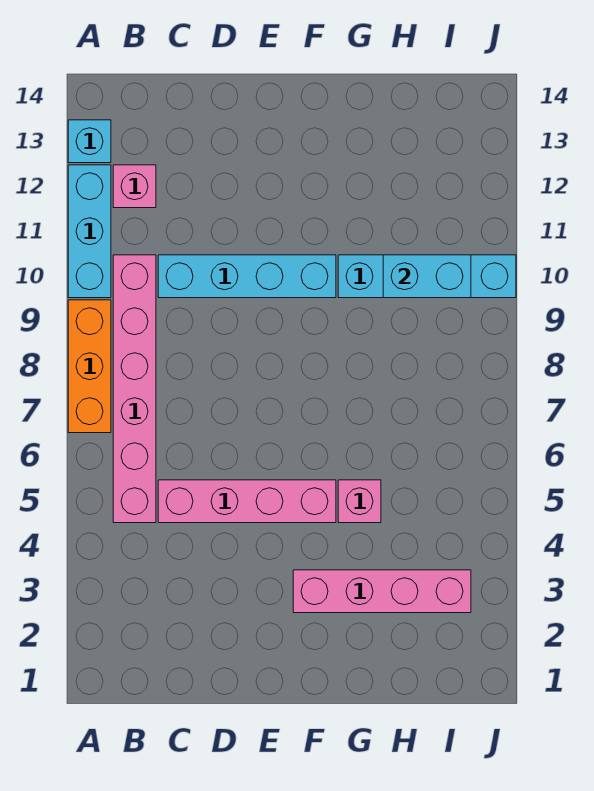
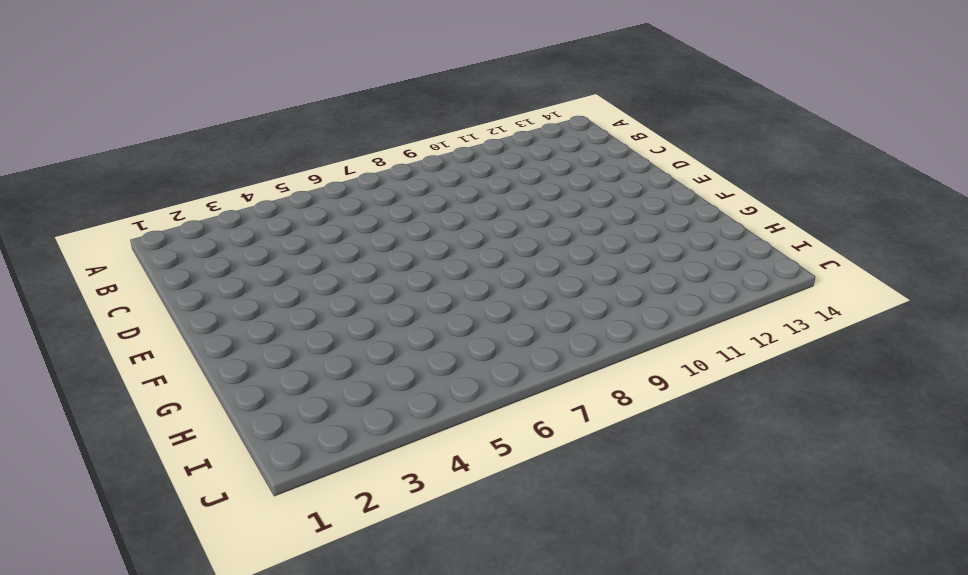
none -> orange brick A7:A9 level 1
none -> cyan brick A10:A12 level 1

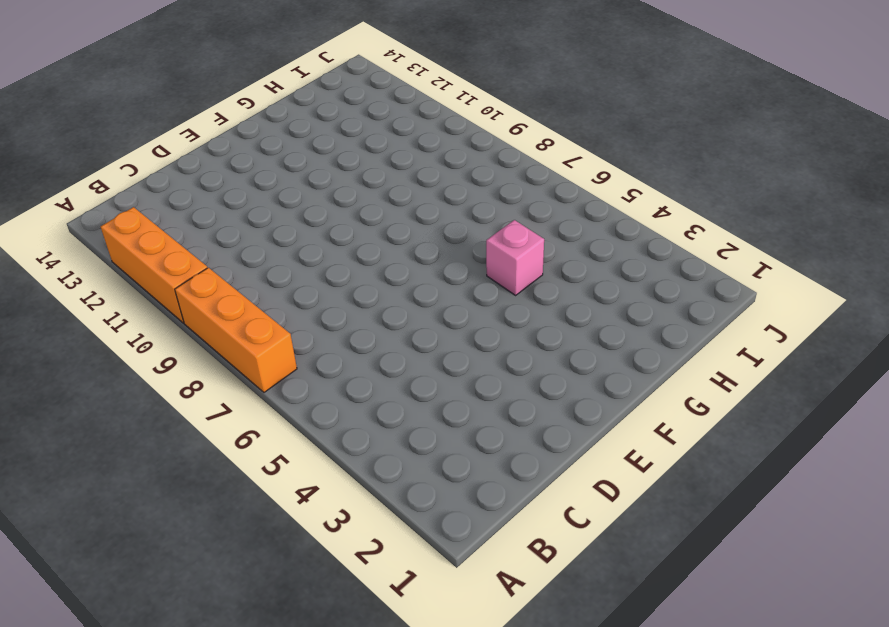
orange brick A10:A12 level 1 -> cyan brick A10:A12 level 1
none -> cyan brick A13 level 1
none -> pink brick B5:B10 level 1

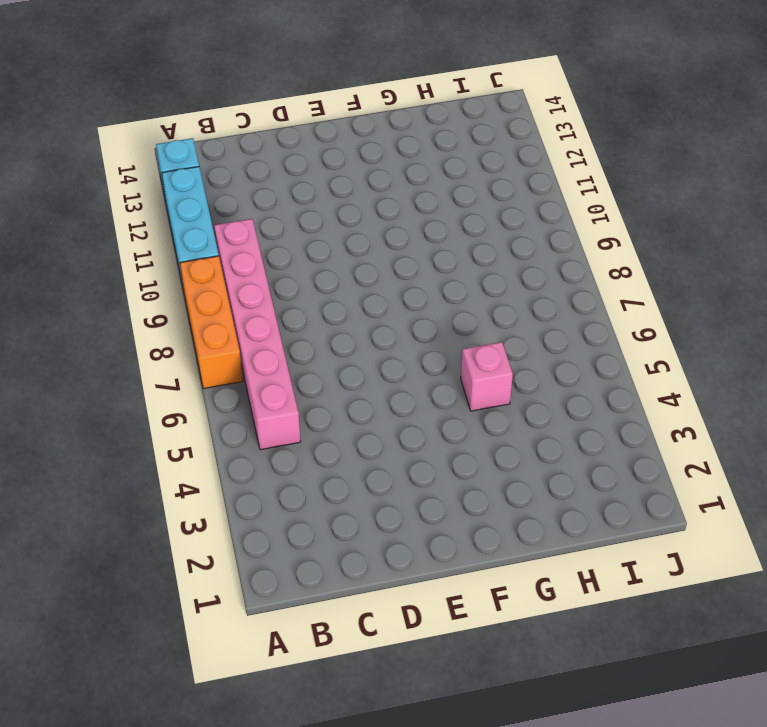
none -> pink brick B12 level 1
none -> pink brick C5:F5 level 1

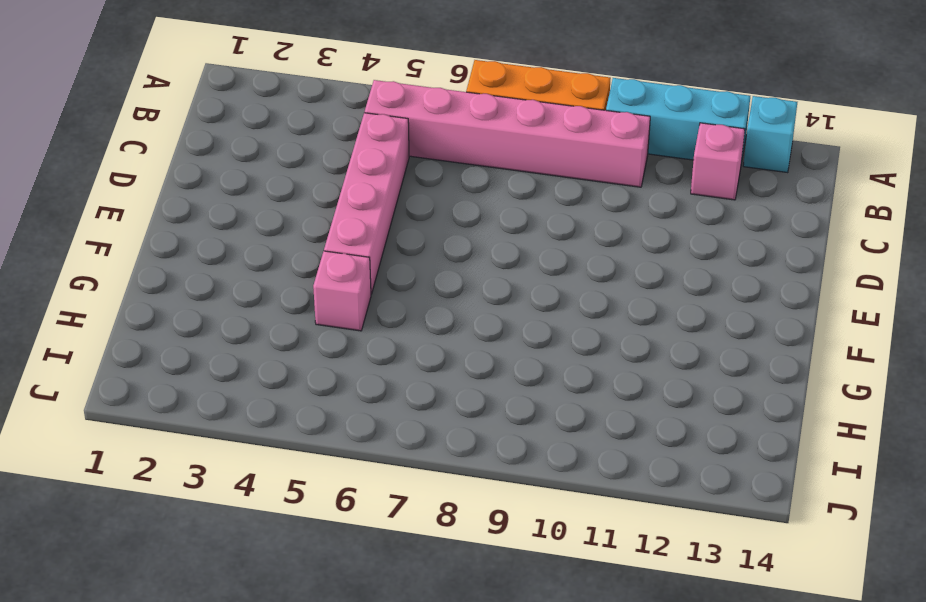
none -> cyan brick C10:F10 level 1
none -> pink brick F3:I3 level 1

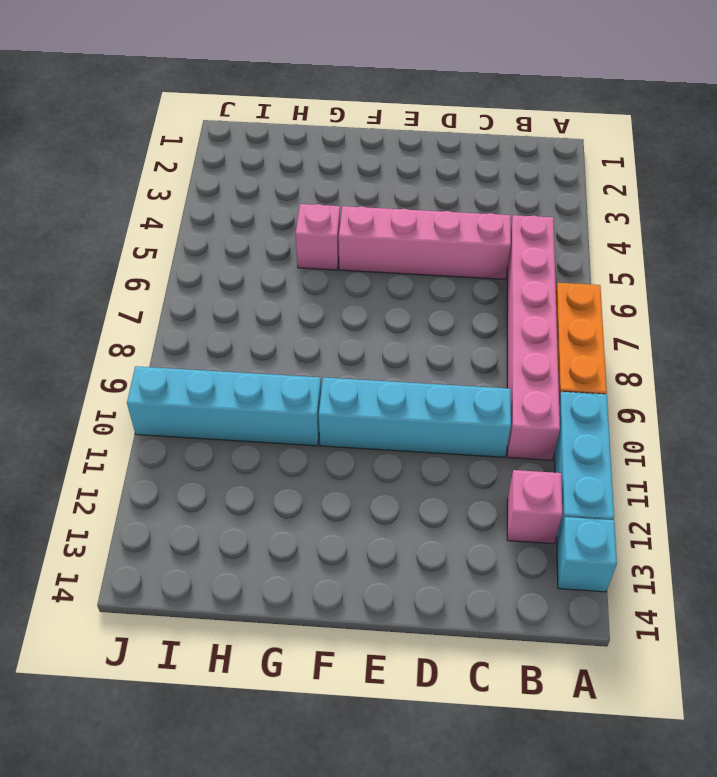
none -> pink brick F3:I3 level 1
none -> cyan brick H10:I10 level 2

